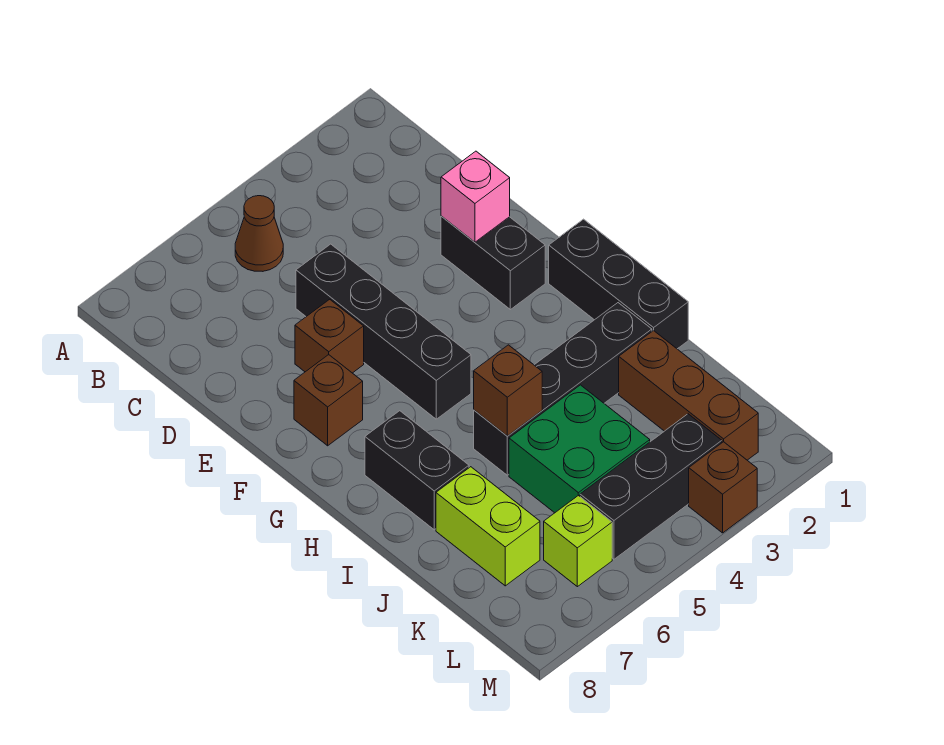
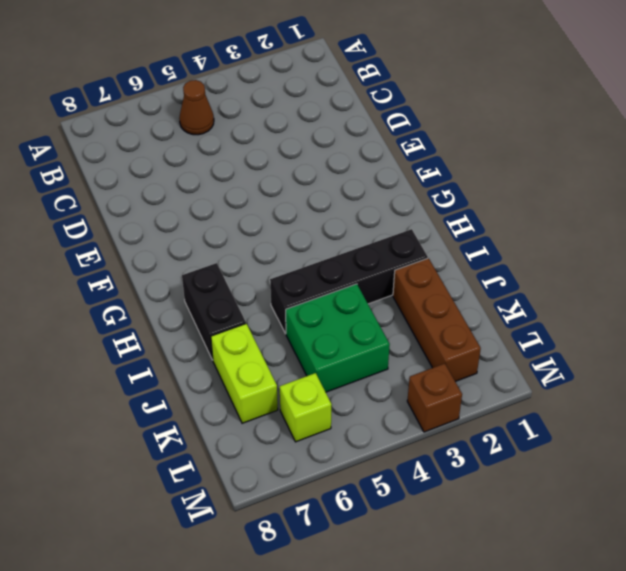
none -> black brick D5:G5 level 1
none -> black brick E2:F2 level 1
none -> brown brick E6 level 1

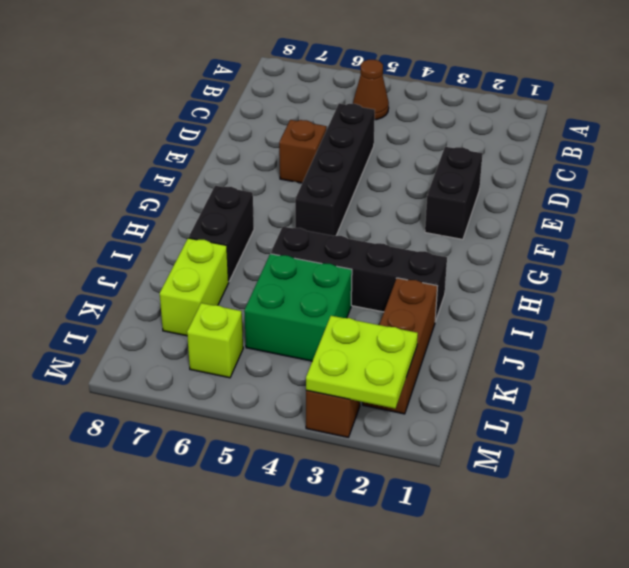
lime plate L2:M3 level 2 -> none
none -> brown brick F7 level 1
none -> black brick G1:I1 level 1
none -> black brick L3:L5 level 1

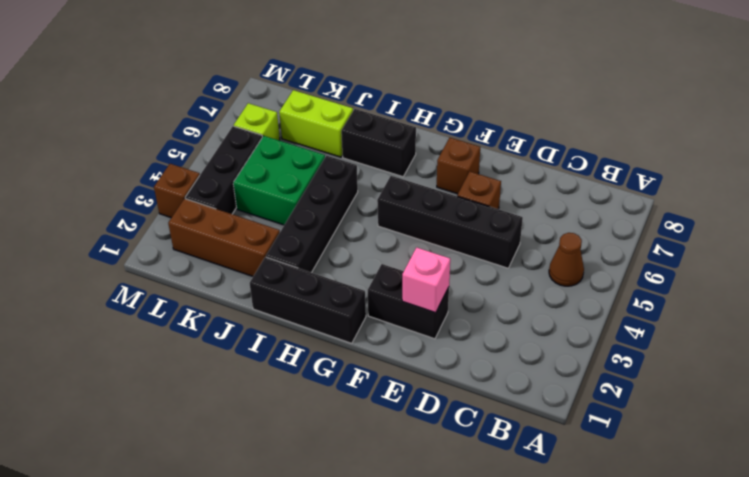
none -> brown brick I5 level 2

